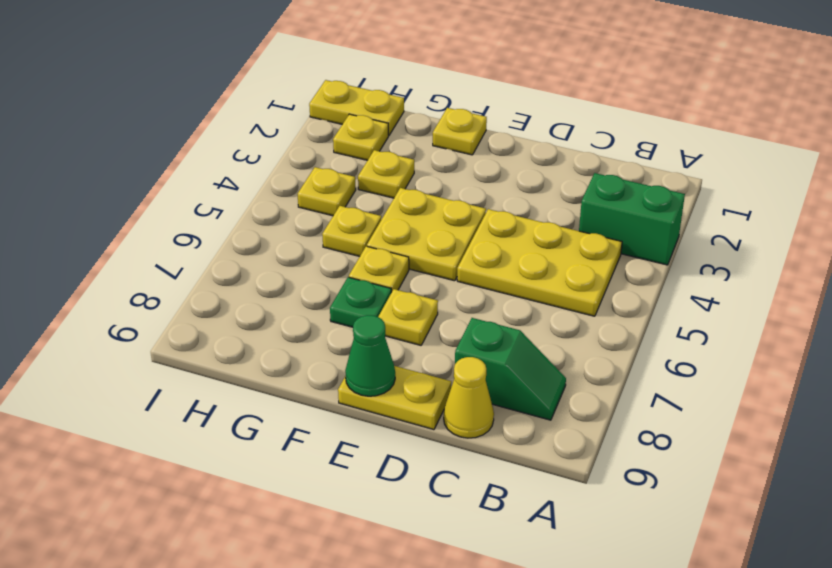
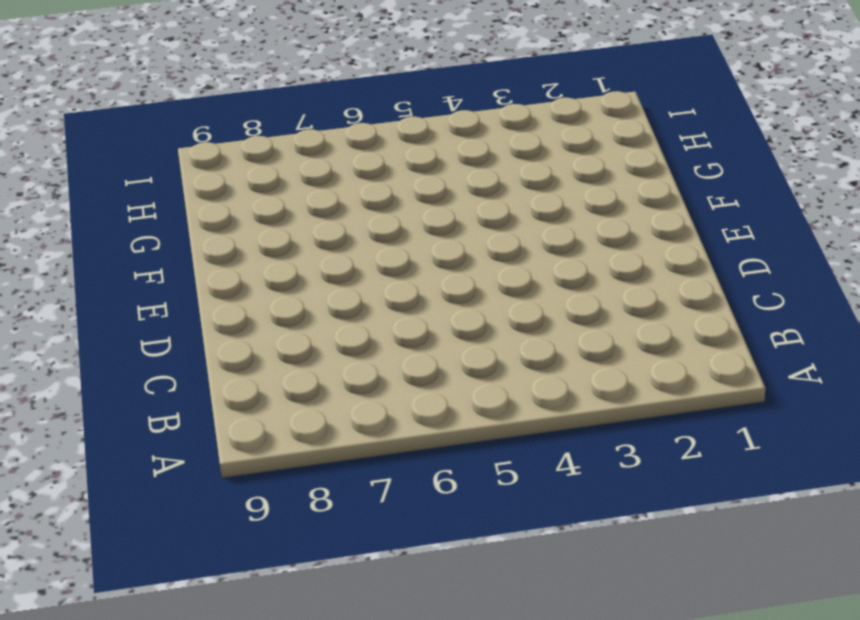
none -> green brick A3:B3 level 1
none -> yellow plate B4:D5 level 1
none -> green slope B8:C8 level 1 top C

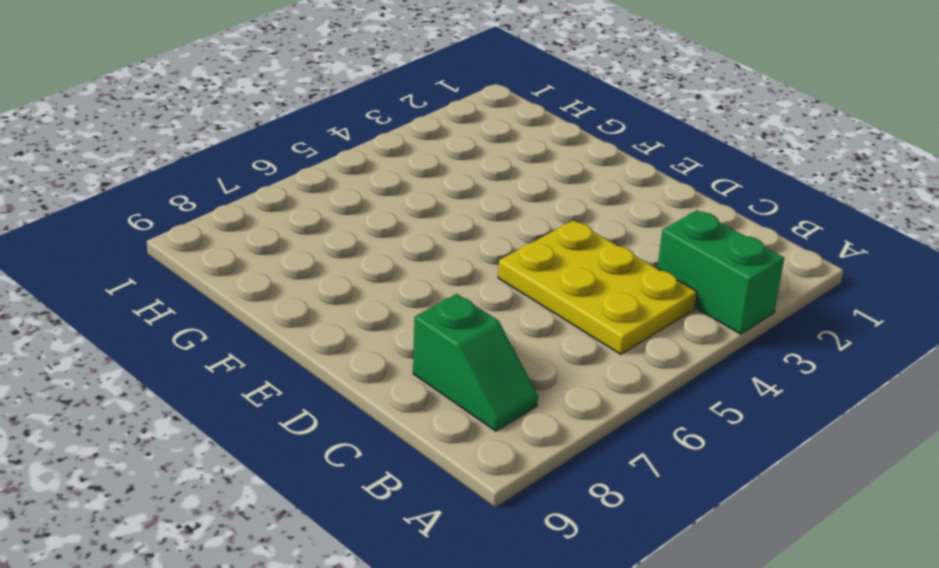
none -> yellow cone C9 level 1
none -> yellow plate D9:E9 level 1
none -> yellow plate E4:F5 level 1

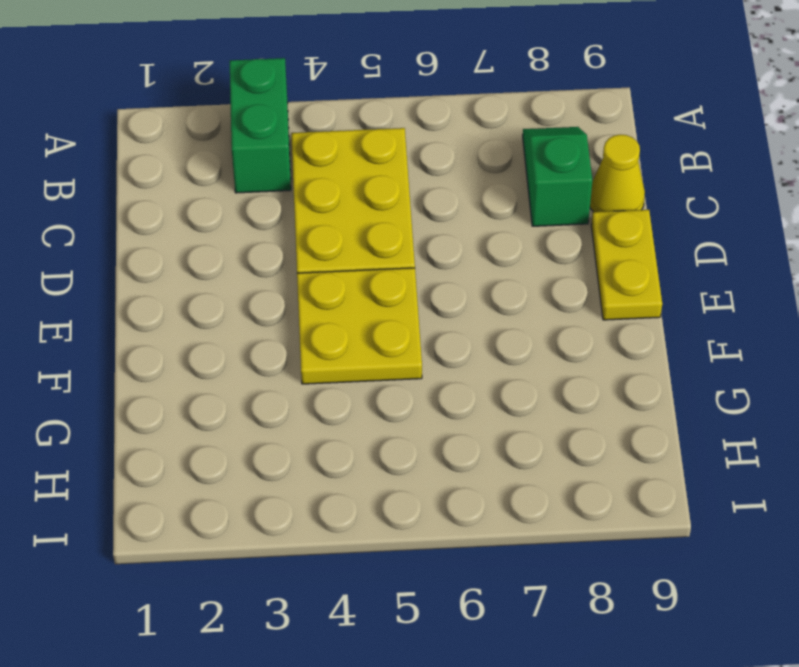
none -> yellow plate E7 level 1
none -> yellow plate F1 level 1
none -> yellow plate F6 level 1

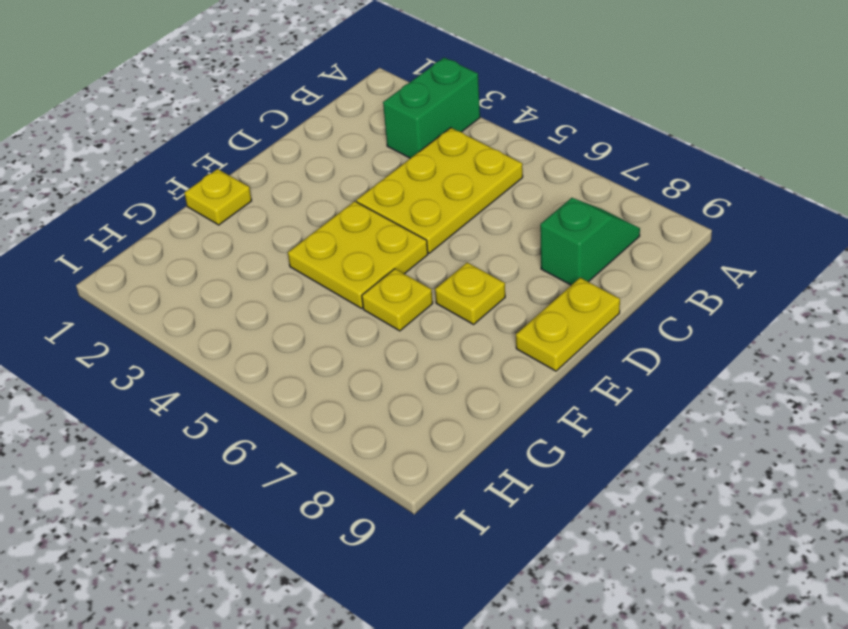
none -> yellow cone C9 level 1
none -> green plate F7 level 1
none -> yellow plate G3 level 1

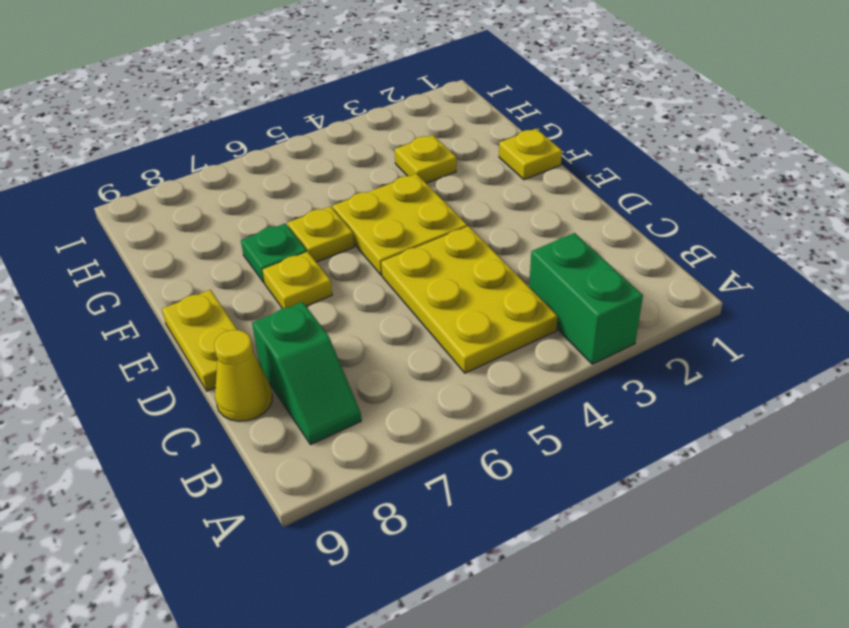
none -> yellow plate G5 level 1
none -> yellow plate H1:I1 level 1
none -> yellow plate H2 level 1

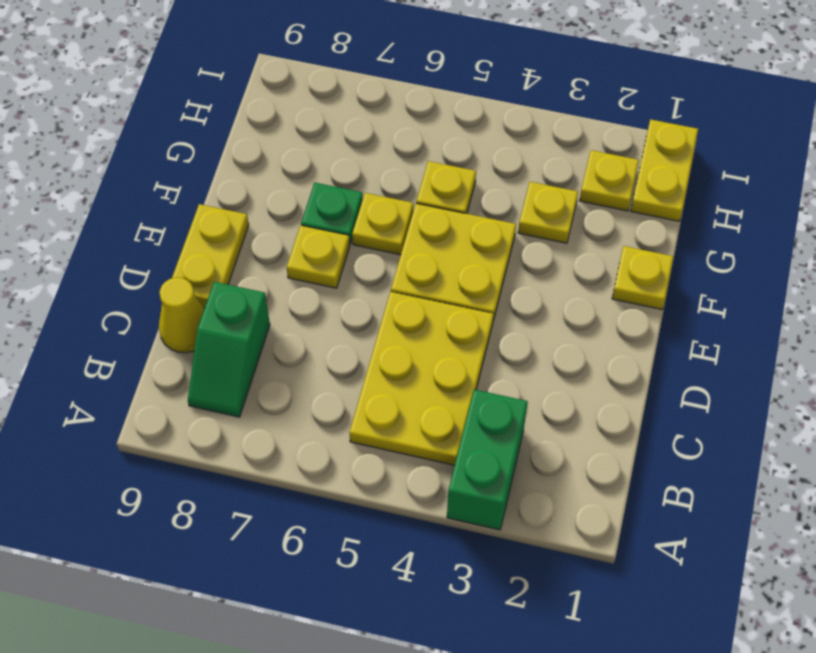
none -> yellow plate H4 level 1
none -> green cone E9 level 2

